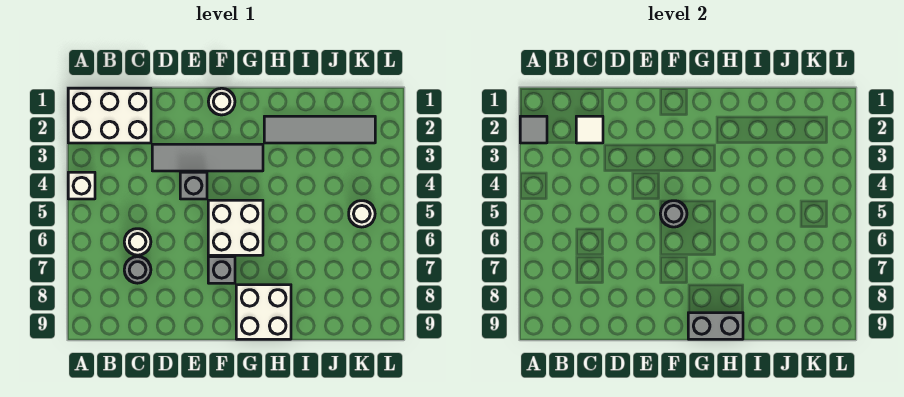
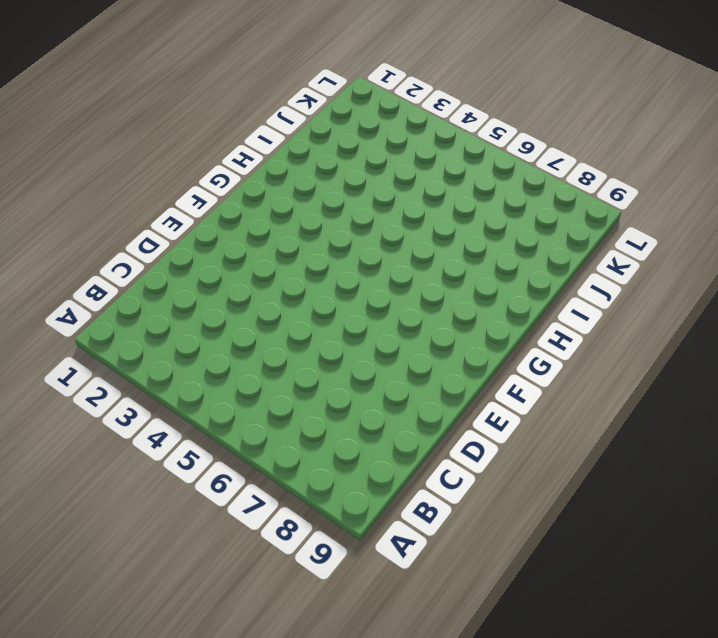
none -> white brick A1:C2 level 1
none -> white brick A4 level 1
none -> white round brick C6 level 1

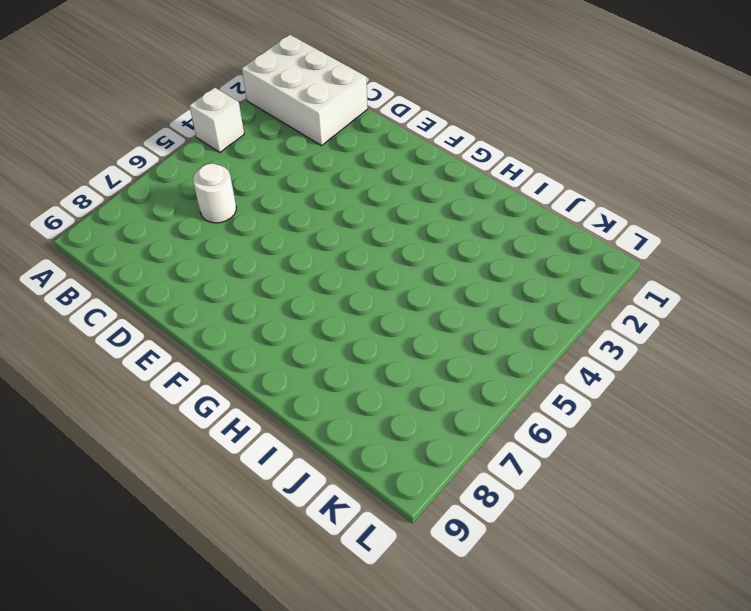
none -> grey round brick C7 level 1
none -> grey tile D3:G3 level 1
none -> grey brick E4 level 1

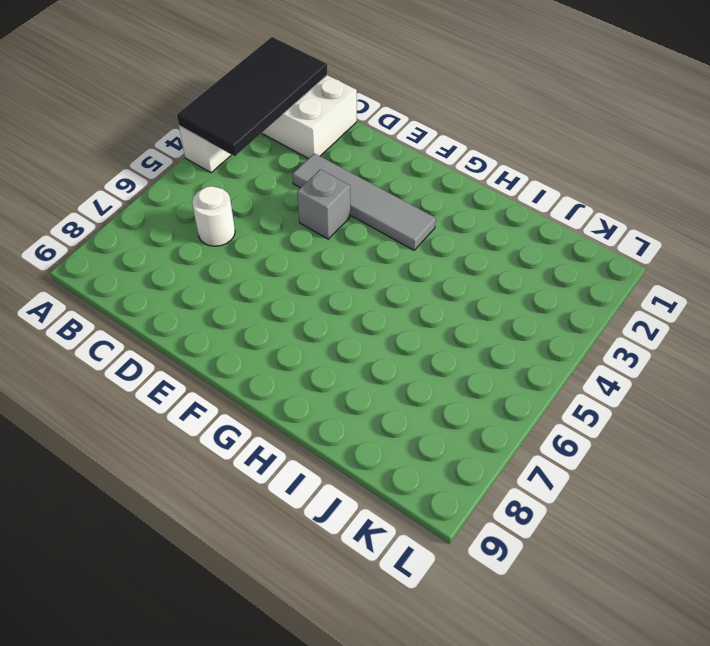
black tile A1:B4 level 2 -> grey tile A2 level 2
none -> grey round brick C7 level 1
none -> white round brick F1 level 1
none -> white brick F5:G6 level 1

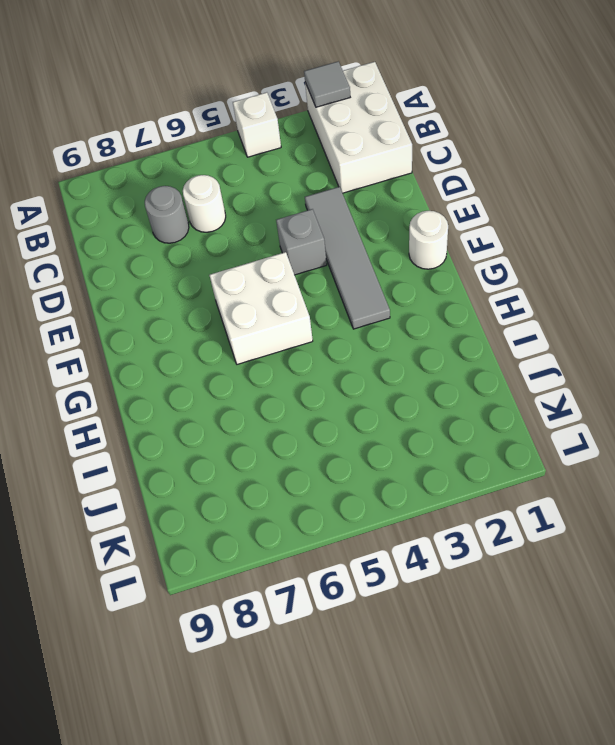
none -> grey brick F7 level 1
none -> white brick G8:H9 level 1
none -> grey tile H2:K2 level 1

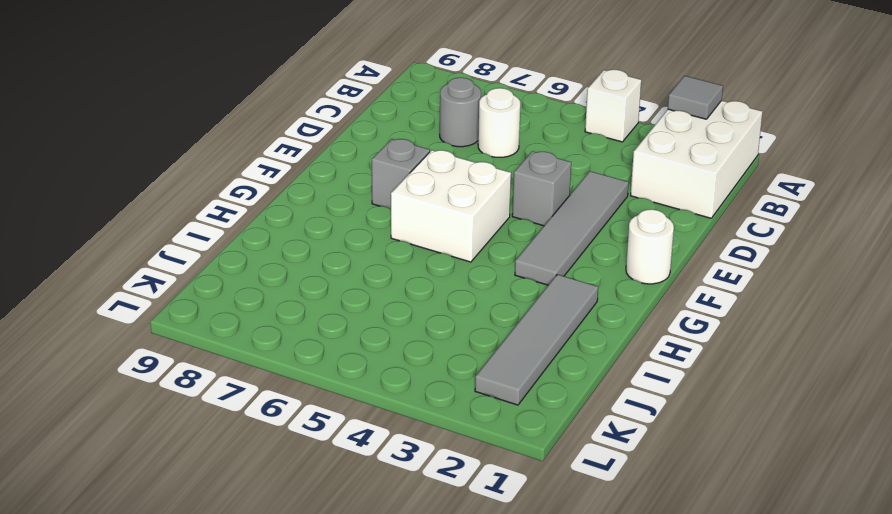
none -> white brick G8:H9 level 1
none -> white round brick K5 level 1
none -> white tile C2 level 2

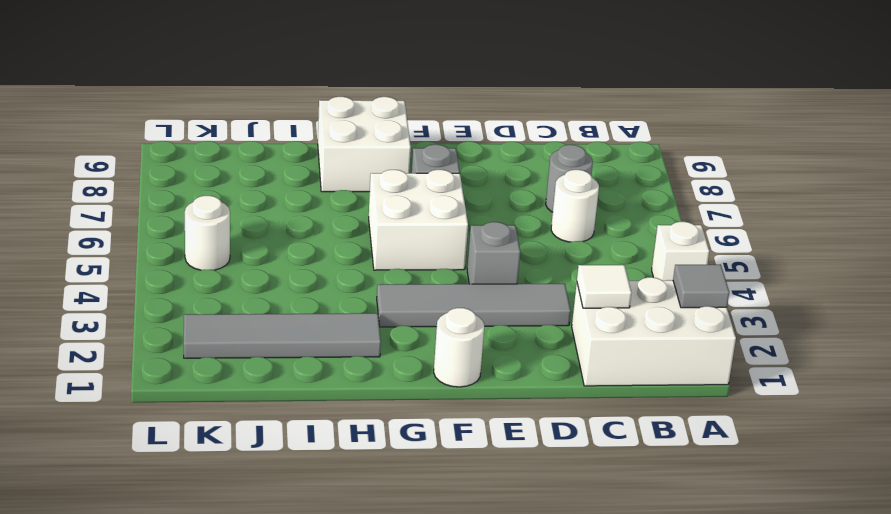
none -> grey round brick F5 level 2
none -> grey brick G9:H9 level 2

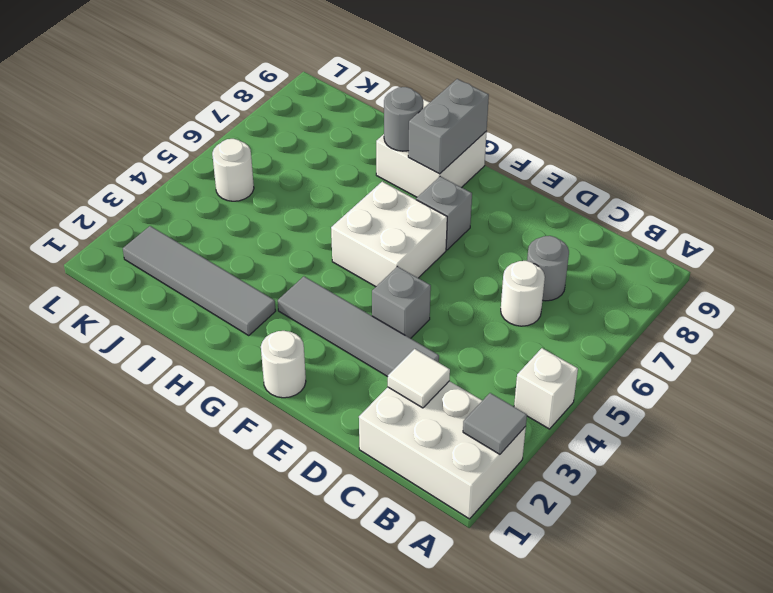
grey brick G8:G9 level 2 -> grey brick G9:H9 level 2
grey round brick H8 level 2 -> grey round brick F5 level 2

